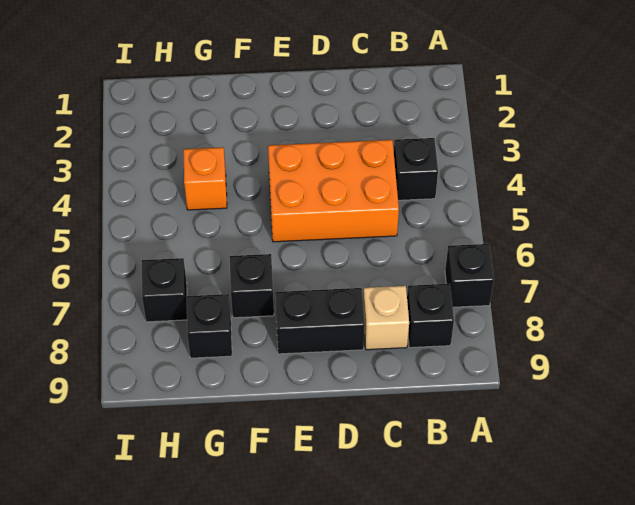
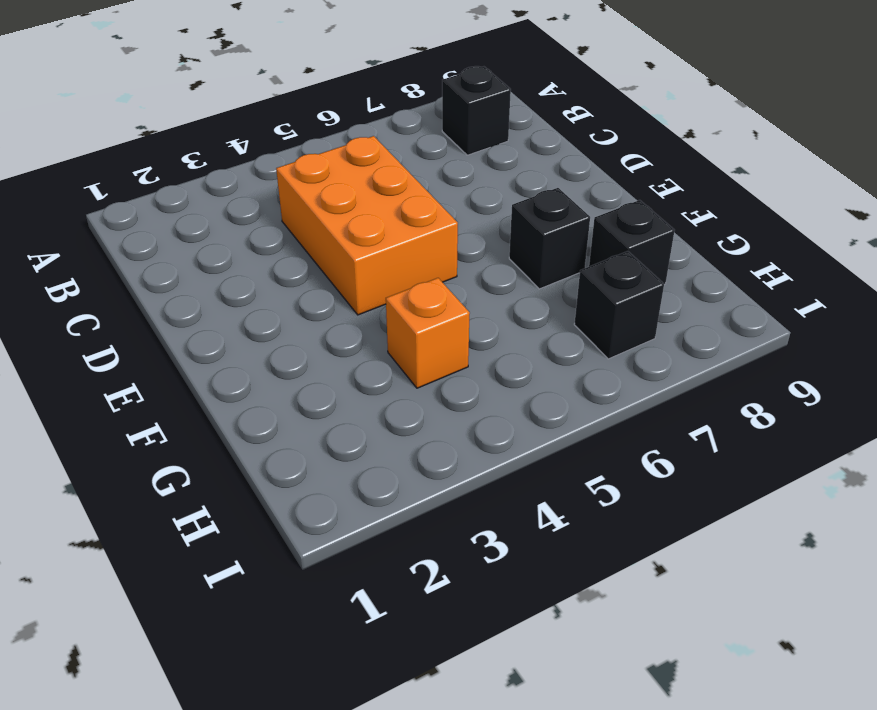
none -> black brick A7 level 1
none -> black brick B4 level 1

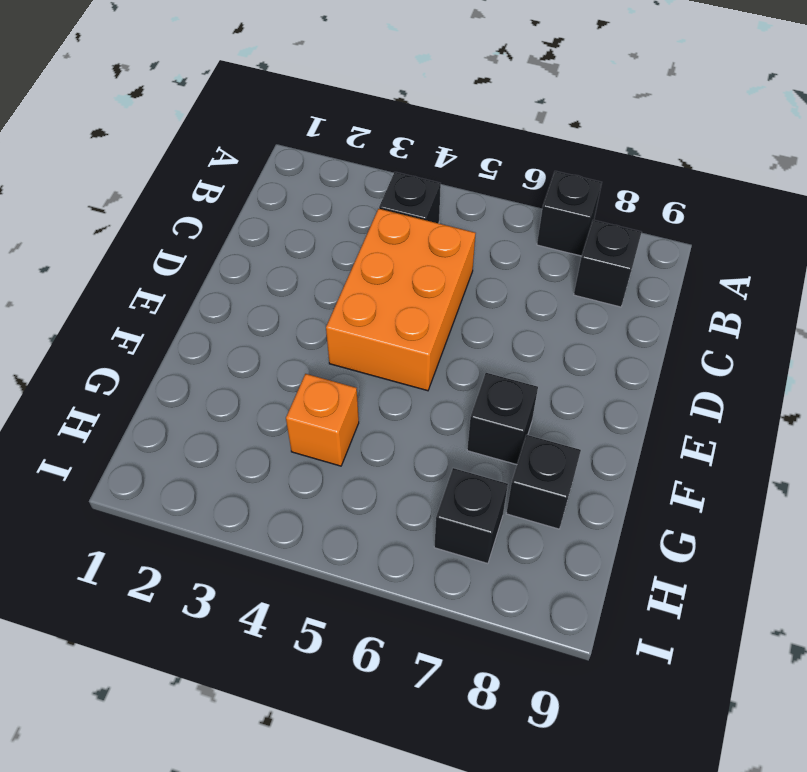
none -> tan brick C8 level 1
none -> black brick D8:E8 level 1

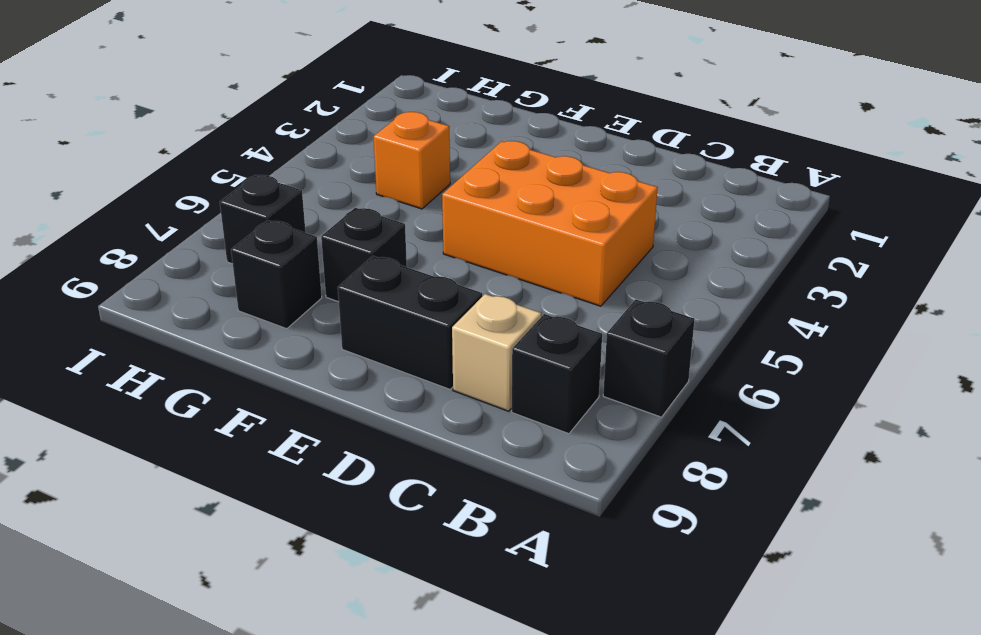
none -> black brick B4 level 1

